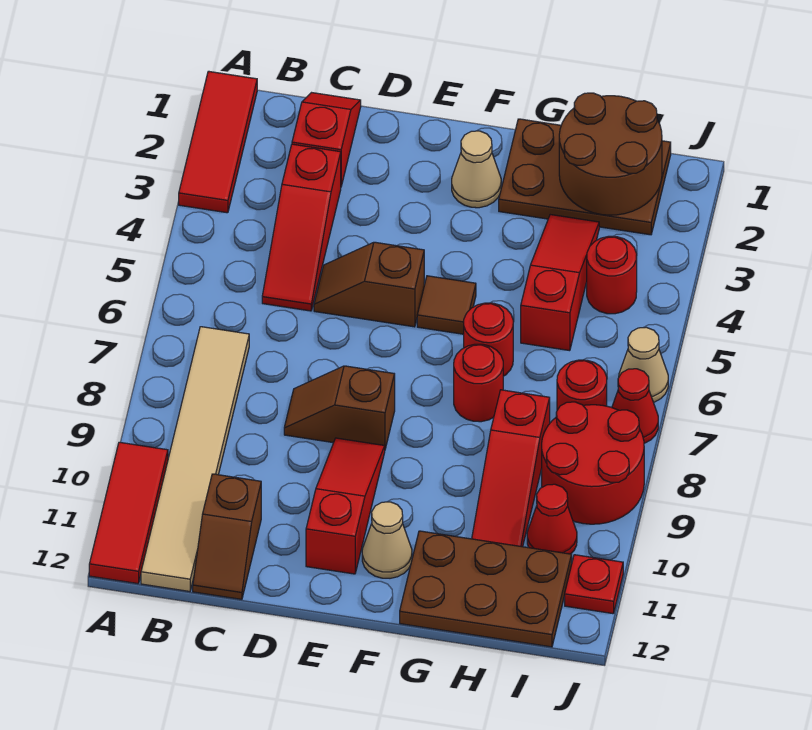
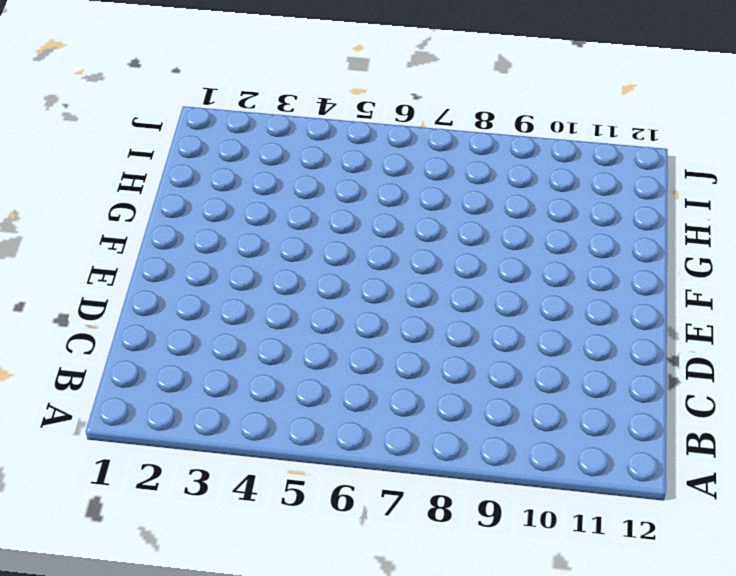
none -> red tile A1:A3 level 1
none -> red tile A10:A12 level 1
none -> tan tile B7:B12 level 1

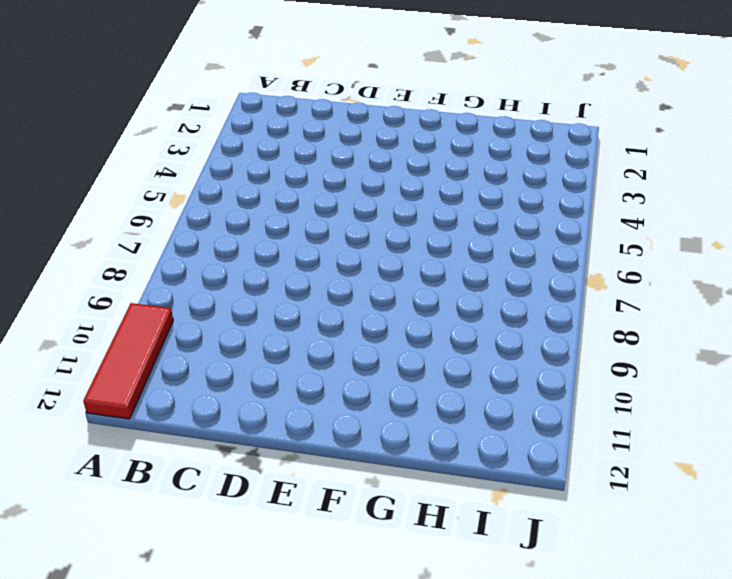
none -> red tile A1:A3 level 1
none -> tan tile B7:B12 level 1
none -> red slope C1:C2 level 1 top 2

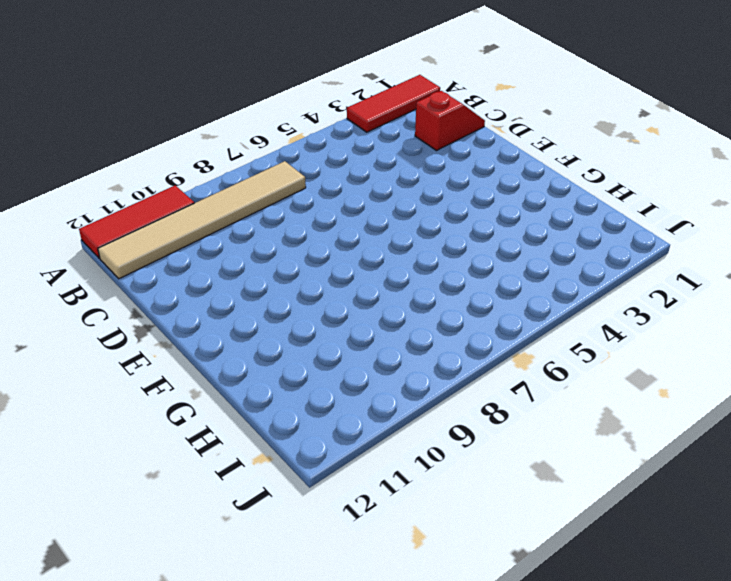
none -> red slope C3:C5 level 1 top 3
none -> brown slope C11:C12 level 1 top 11
none -> brown slope D5:E5 level 1 top E

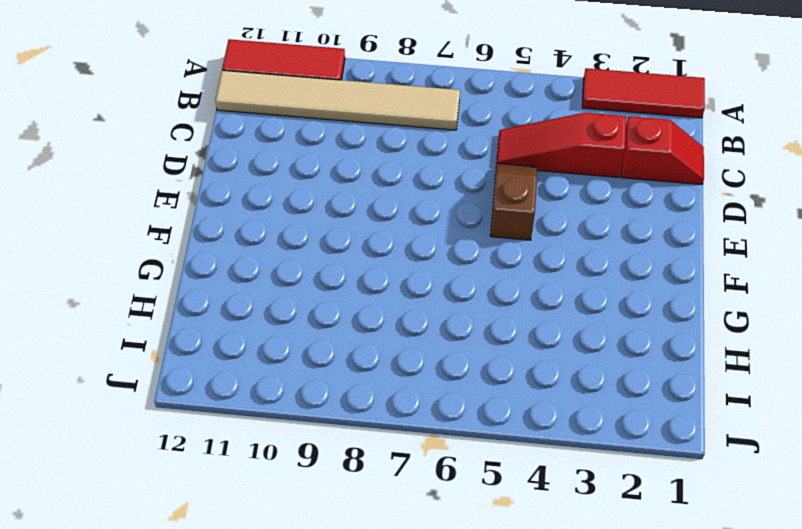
none -> brown slope C11:C12 level 1 top 11
none -> brown slope D8:E8 level 1 top E
none -> red slope E9:E11 level 1 top 11

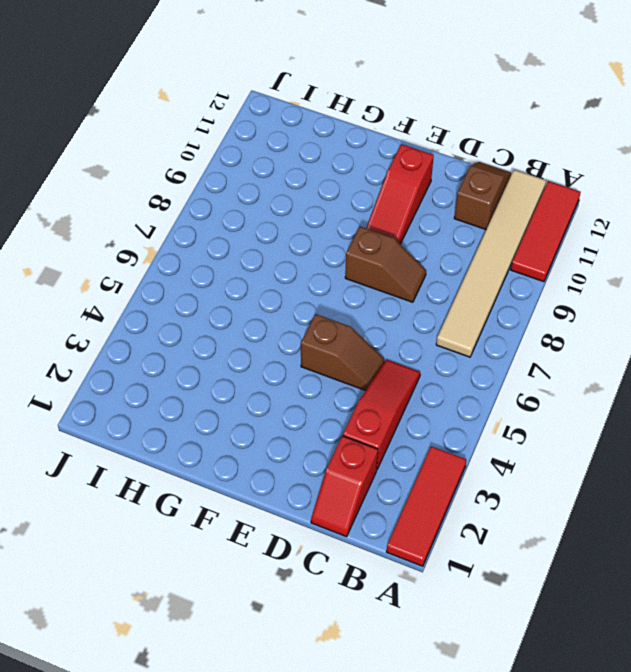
none -> tan cone F2 level 1
none -> brown tile F5 level 1
none -> tan cone F11 level 1

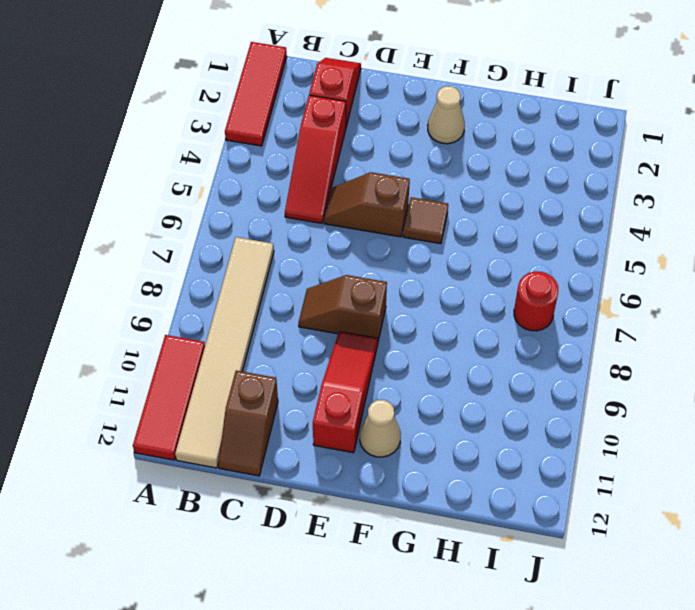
none -> brown plate G1:I2 level 1
none -> red round brick G6 level 1
none -> red round brick G7 level 1

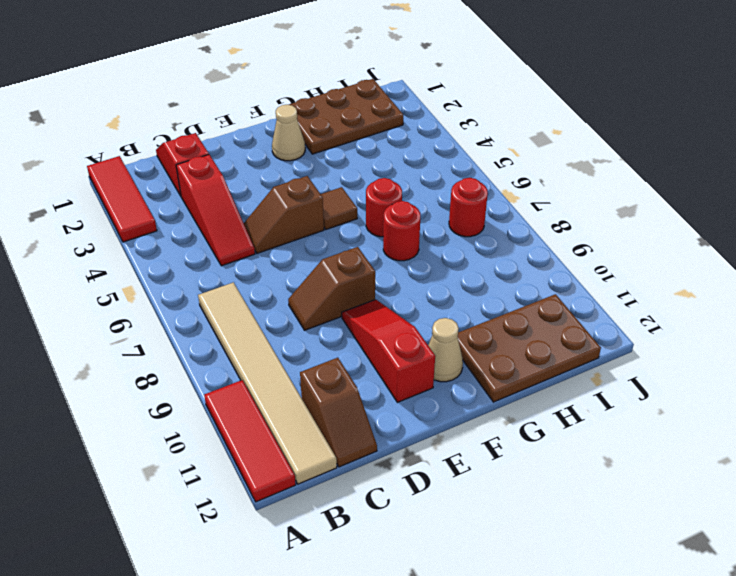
none -> red slope H3:H5 level 1 top 5
none -> red slope H8:H10 level 1 top 8
none -> red round brick I4 level 1

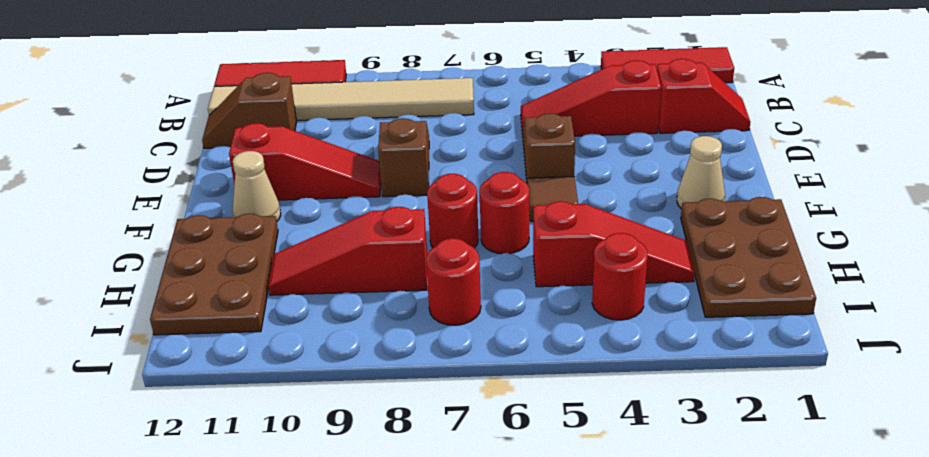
none -> red round brick I8:J9 level 1
none -> red cone I10 level 1
none -> tan cone J6 level 1

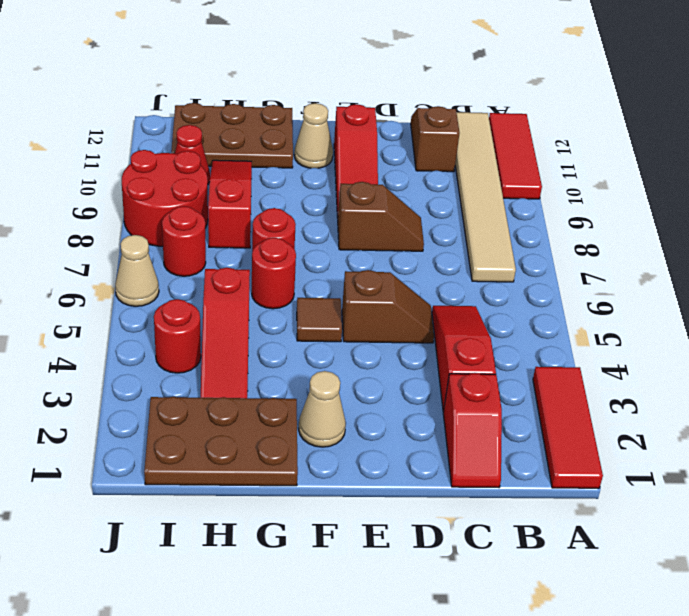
none -> red cone J7 level 1
none -> red plate J11 level 1
none -> brown round brick H1:I2 level 2

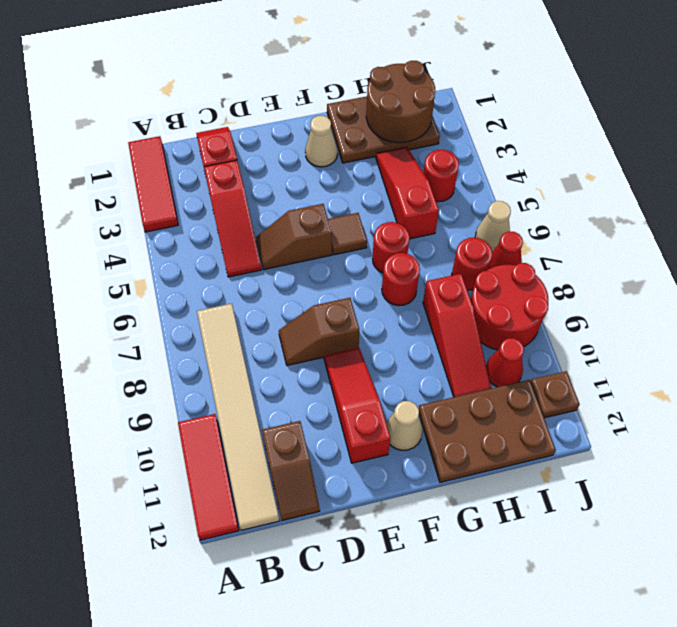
brown plate J11 level 1 -> red plate J11 level 1

